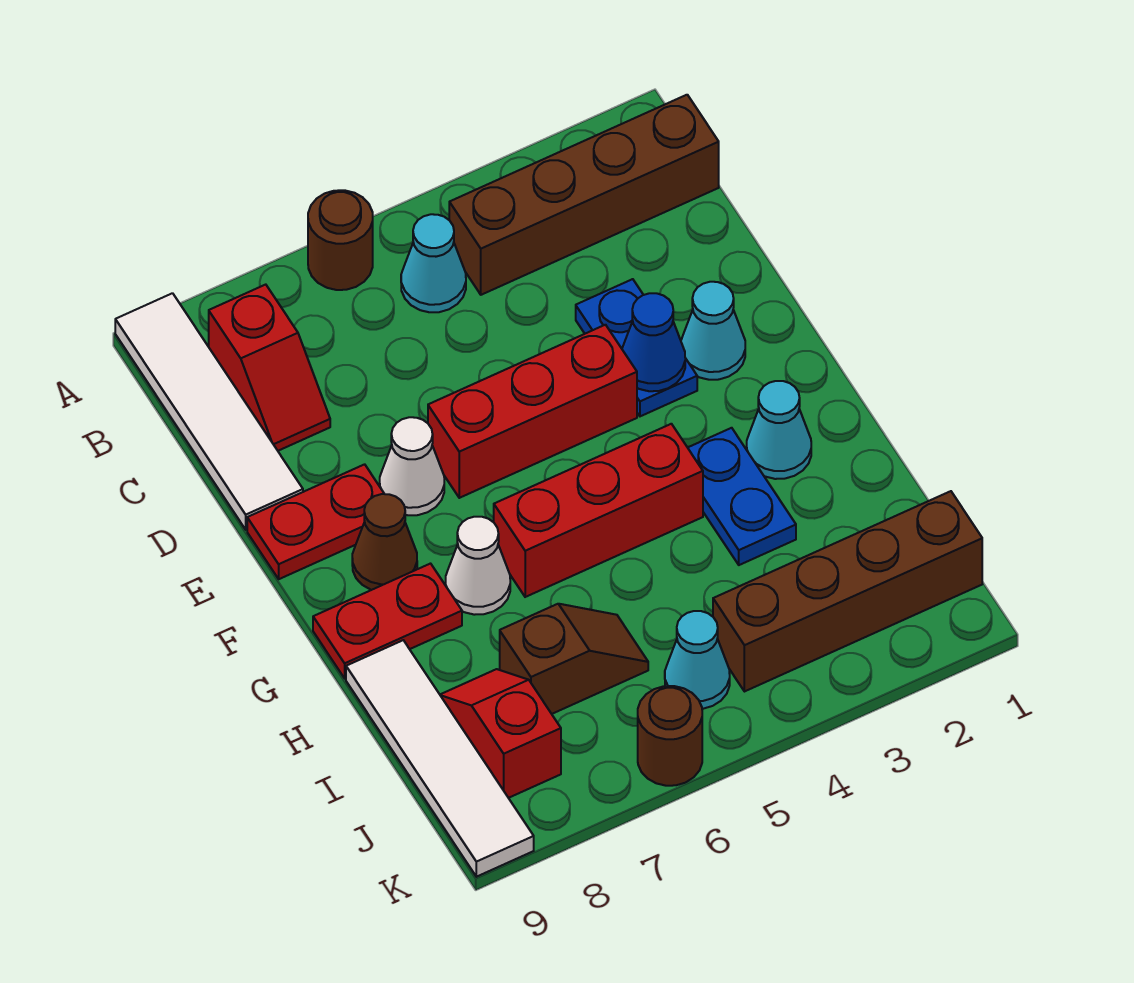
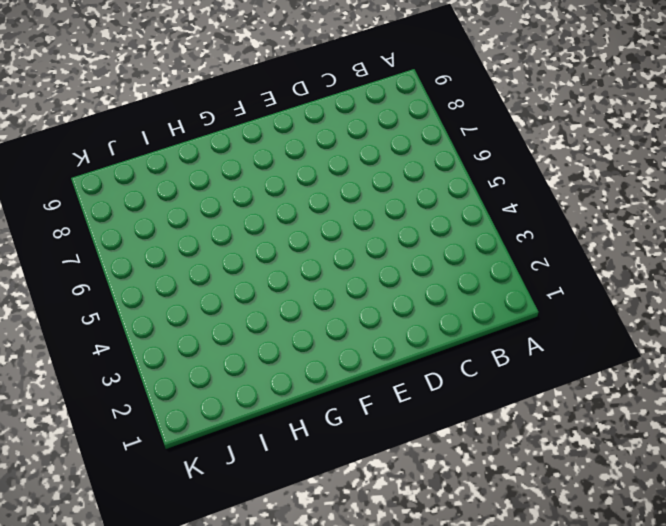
none -> brown round brick A6 level 1
none -> white tile A9:D9 level 1
none -> brown brick B1:B4 level 1

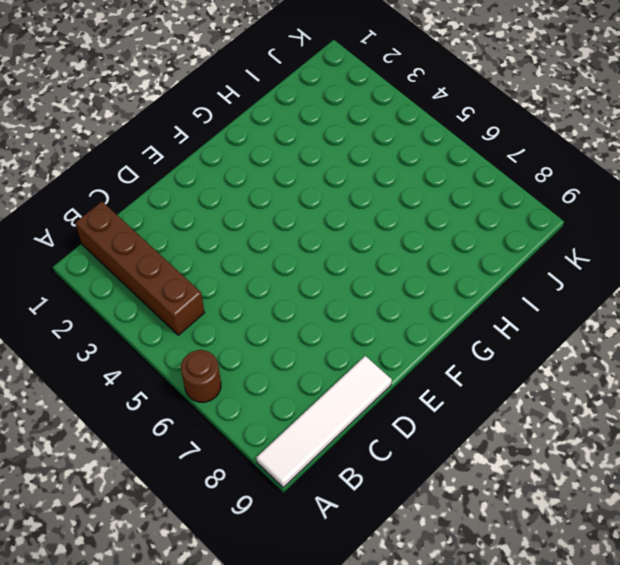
none -> cyan cone B5 level 1
none -> red slope B8:C8 level 1 top B
none -> blue plate D3:E3 level 1

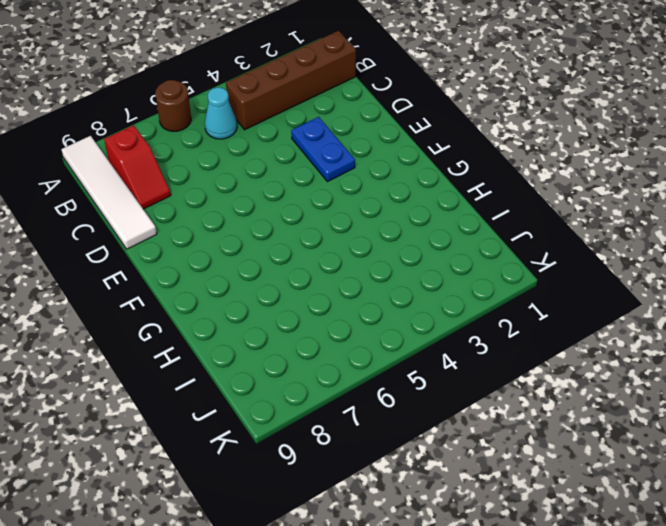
none -> cyan cone E2 level 1
none -> red brick E4:E6 level 1
none -> white cone E7 level 1

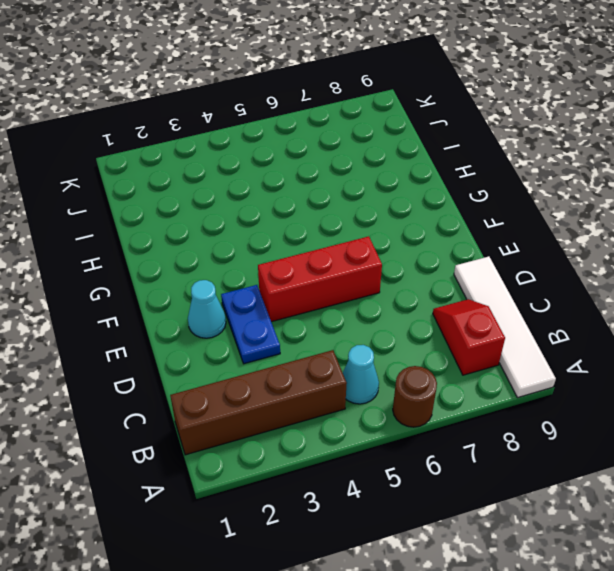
none -> white cone E7 level 1
none -> red plate E8:E9 level 1
none -> brown cone F8 level 1

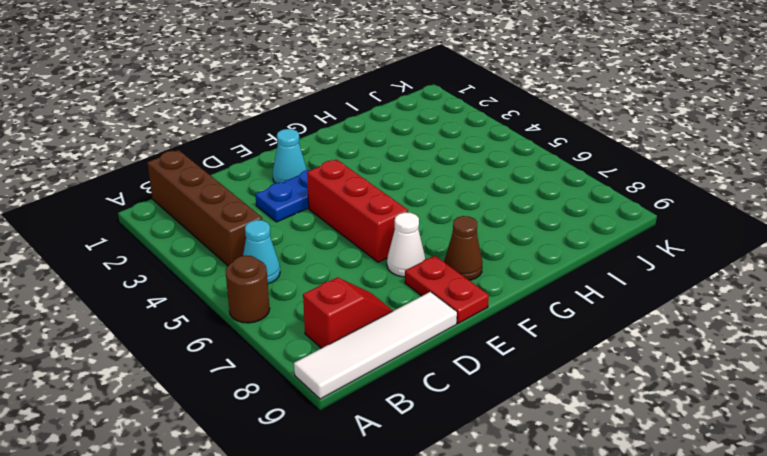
none -> cyan cone G2 level 1
none -> blue plate G3:H3 level 1
none -> red brick G4:G6 level 1

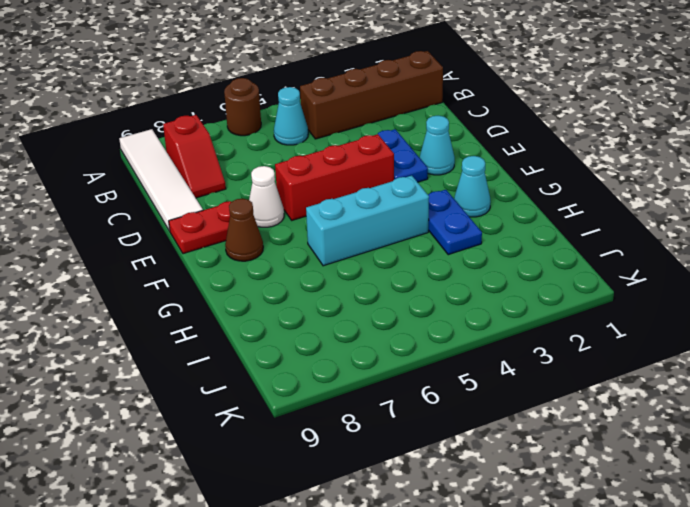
cyan brick G4:G6 level 1 -> red brick G4:G6 level 1
none -> white cone G7 level 1
none -> red plate G8:G9 level 1
none -> white tile H9:K9 level 1

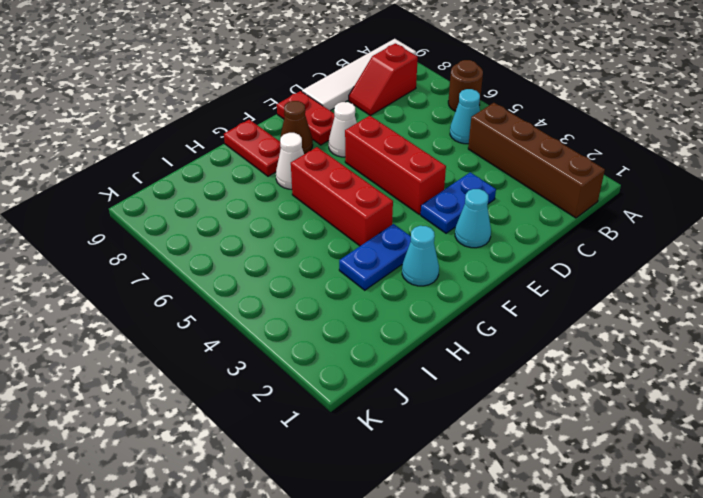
none -> white tile H9:K9 level 1
none -> brown slope I6:I7 level 1 top 7
none -> red slope I8:J8 level 1 top J

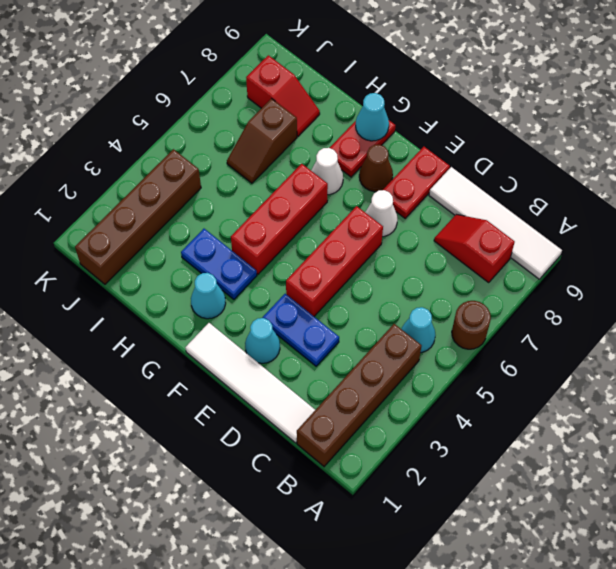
white tile C1:F1 level 1 -> white tile H9:K9 level 1
cyan cone G9 level 2 -> cyan cone J5 level 1
none -> brown round brick K6 level 1
none -> blue cone E3 level 2

